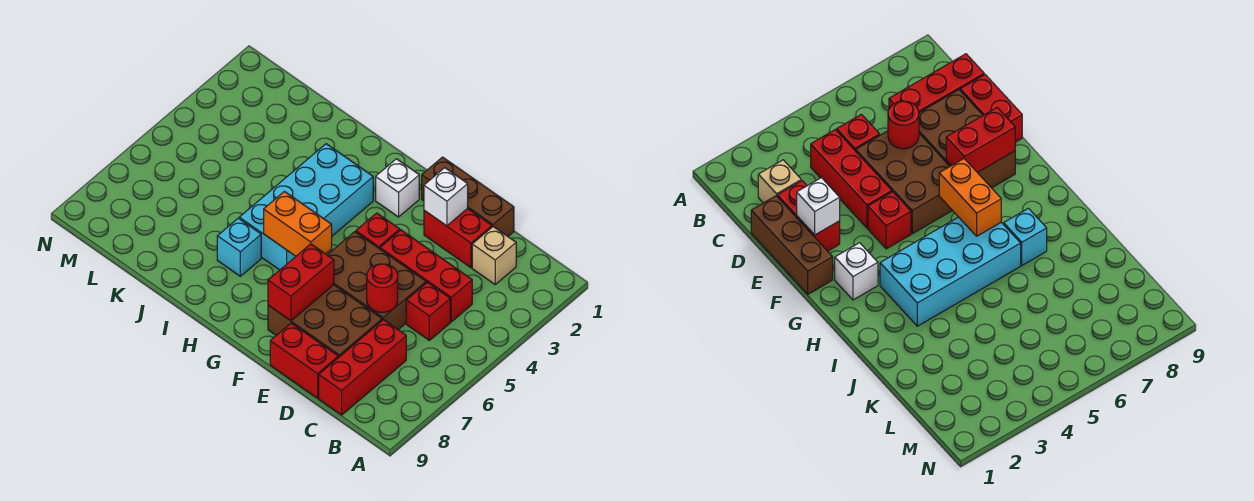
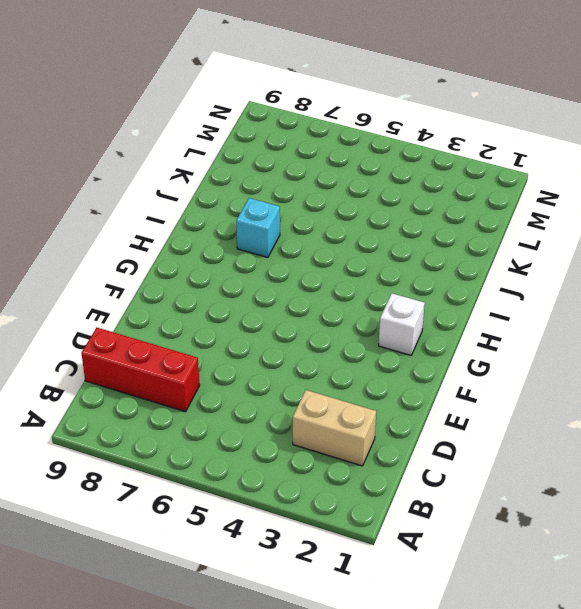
tan brick C2:C3 level 1 -> tan brick C2 level 1
none -> red brick C4:E4 level 1
none -> red brick C5 level 1
none -> brown brick D1:F1 level 1

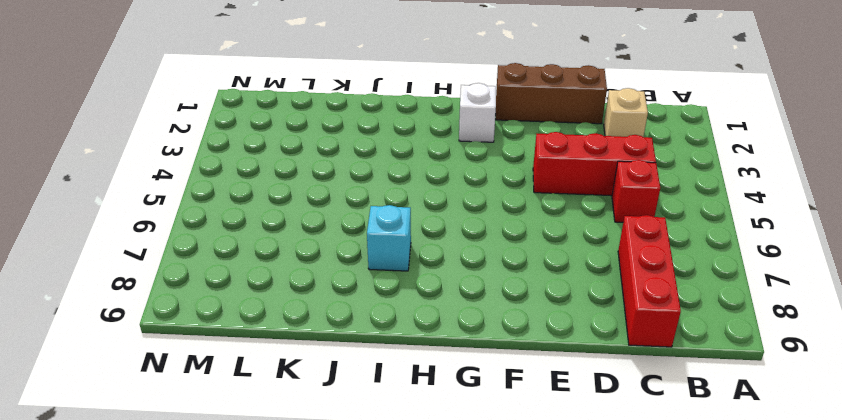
none -> red brick D2:E2 level 1
none -> brown brick D5:F6 level 1
none -> brown brick D7:F8 level 1

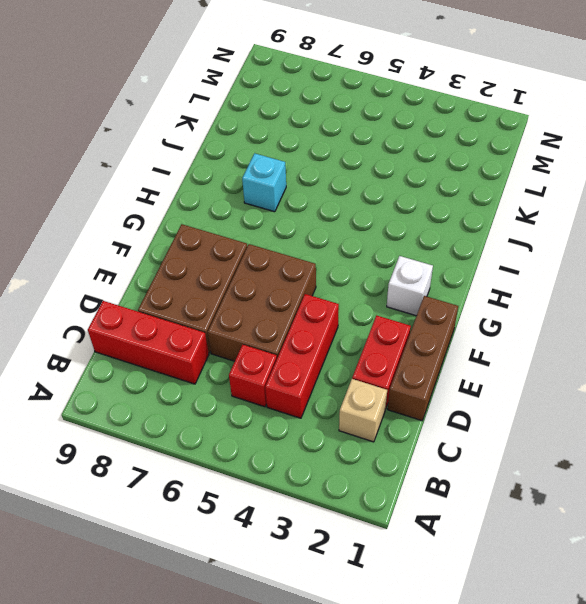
none -> red brick D9:E9 level 1
none -> red brick F4 level 1
none -> cyan brick H3:I6 level 1

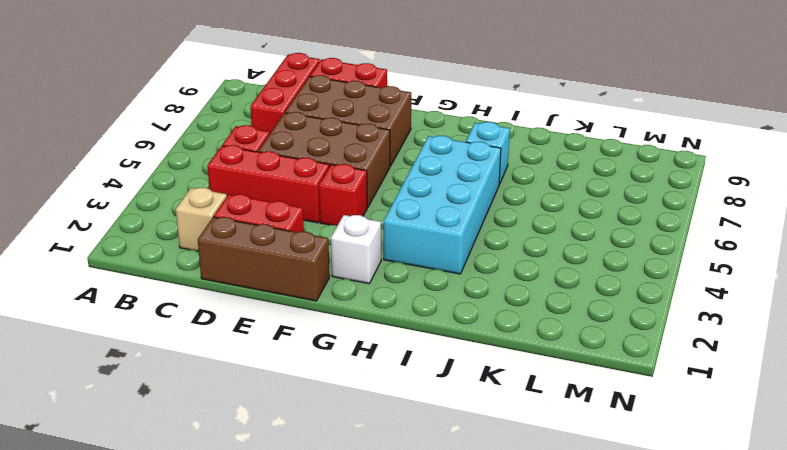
none -> red round brick D6 level 2
none -> white brick E2 level 2
none -> red brick F7:F8 level 2

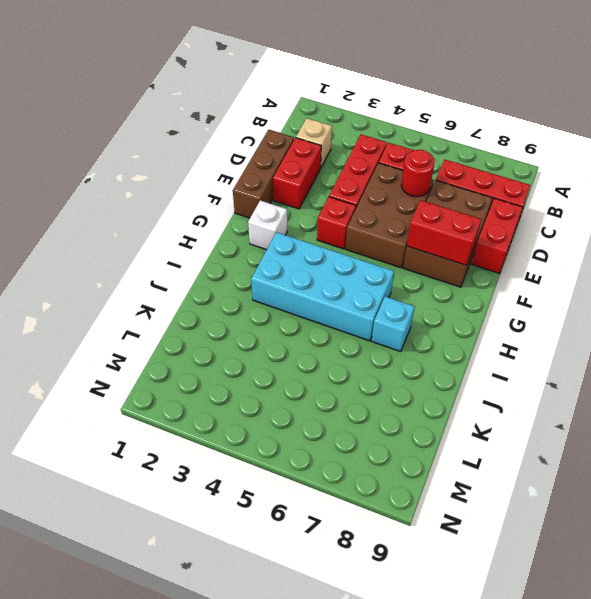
none -> white brick E2 level 2
none -> orange brick G6:H6 level 2

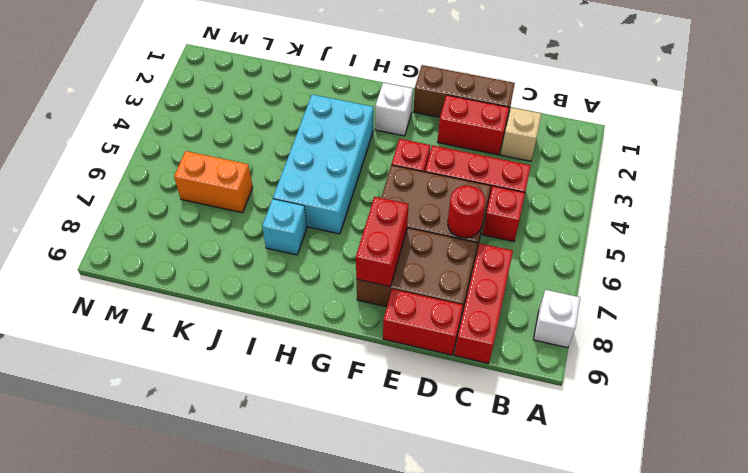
white brick A8 level 1 -> white brick E2 level 2
orange brick K6:L6 level 1 -> orange brick G6:H6 level 2

